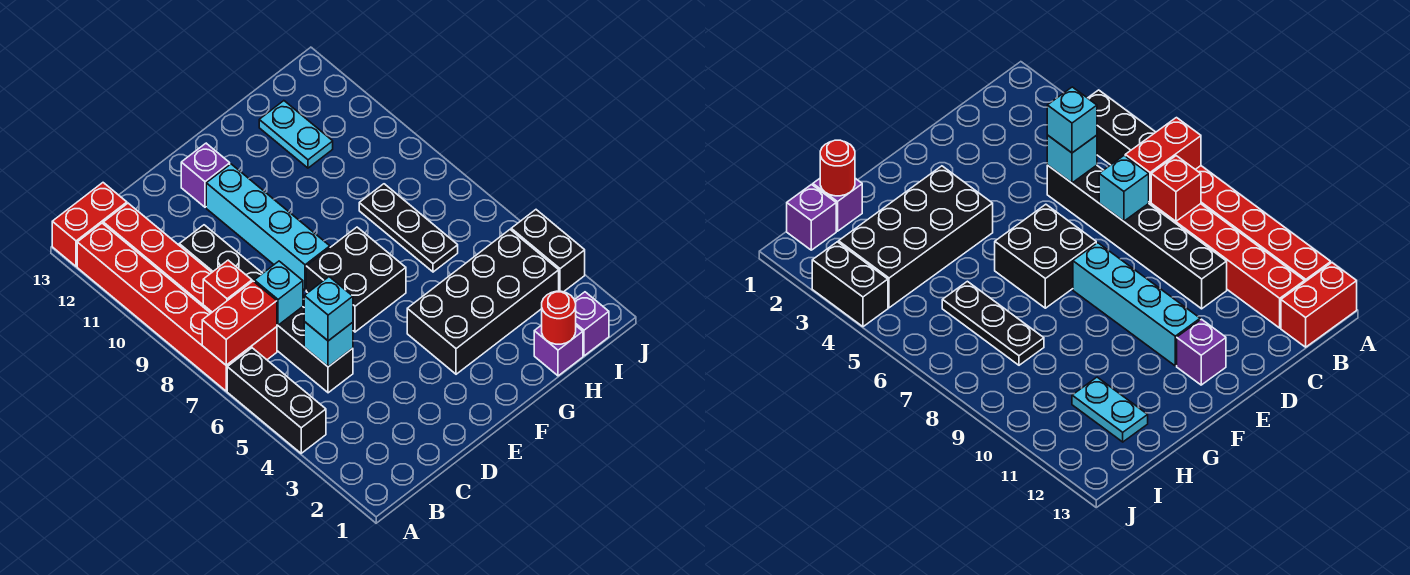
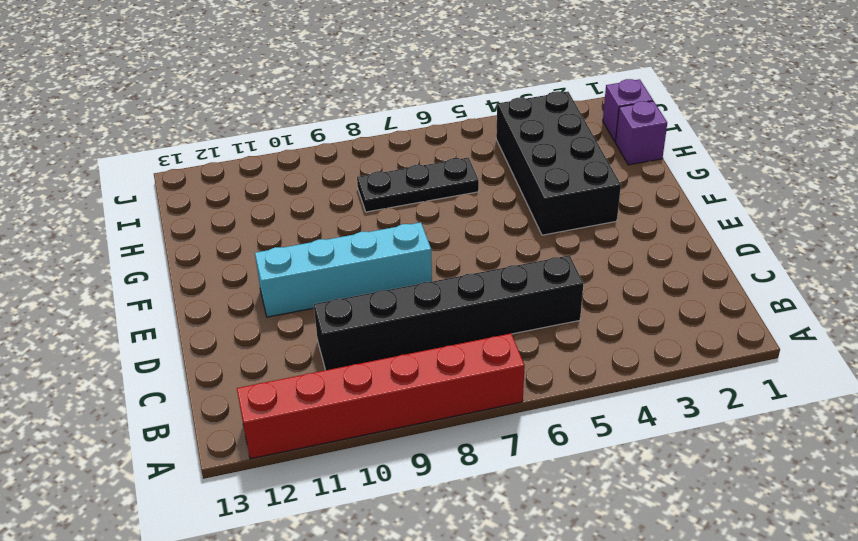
none -> black brick A4:A6 level 1
none -> red brick A13:B13 level 1
none -> red brick B7:B12 level 1

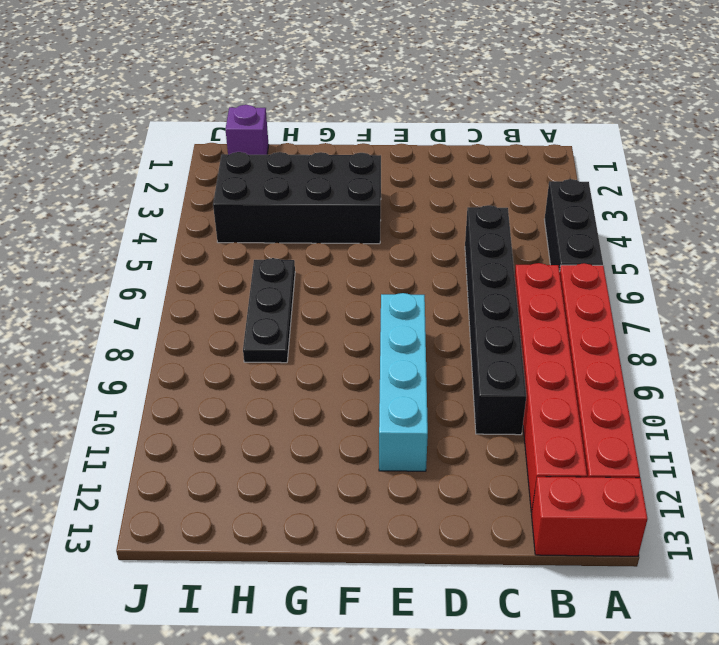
none -> black brick E6:F7 level 1
none -> purple brick E12 level 1
none -> purple brick H1 level 1

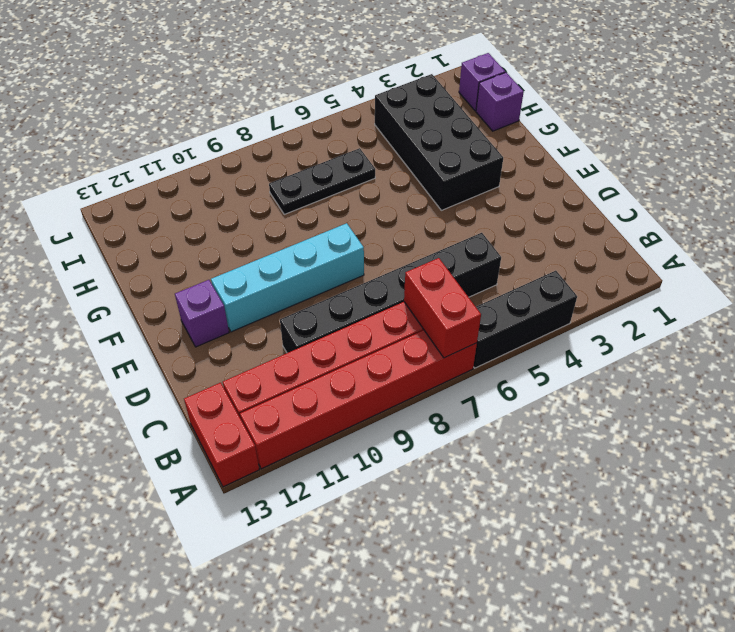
none -> black brick E6:F7 level 1
none -> cyan plate H11:H12 level 1
none -> black brick J3:J4 level 1

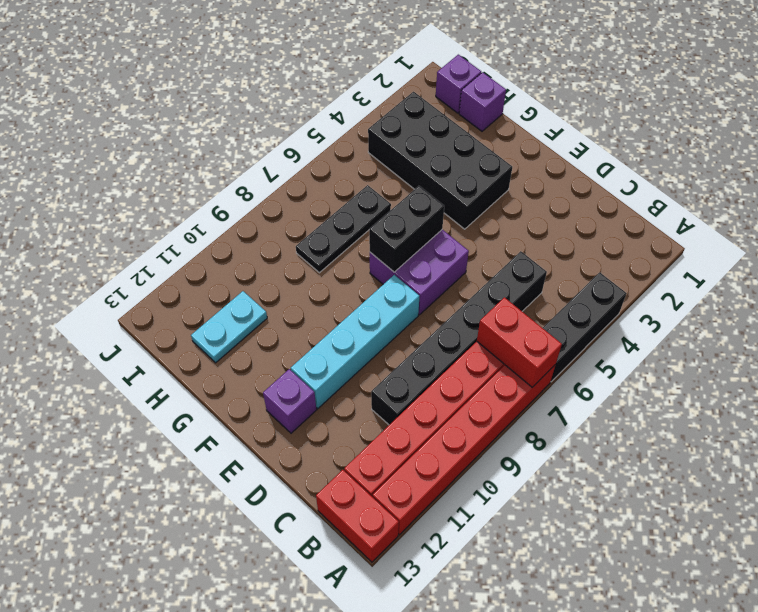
purple brick E6:F7 level 1 -> black brick E6:F7 level 1
black brick F6:F7 level 2 -> black brick J3:J4 level 1
none -> red brick B8 level 2
none -> cyan brick C5 level 2
none -> cyan brick C7 level 2

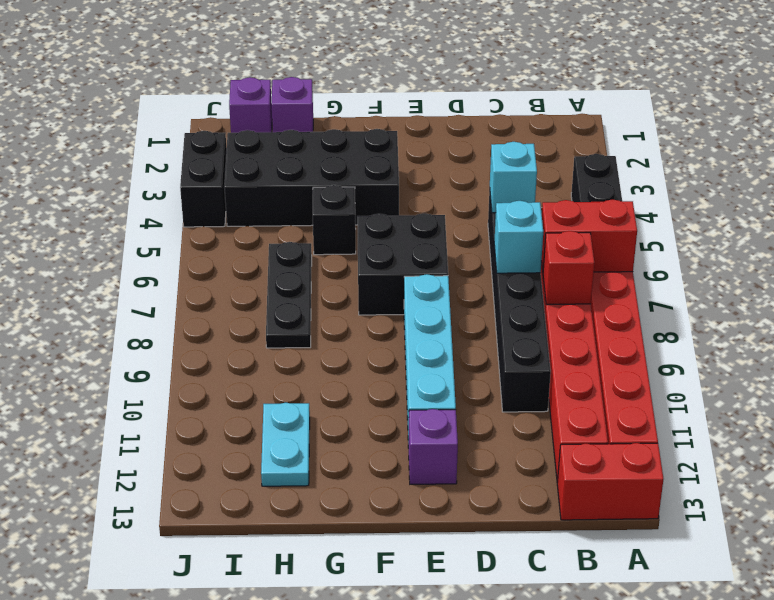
black brick G5 level 1 -> none
none -> red round brick H1 level 2
none -> cyan brick C5 level 3

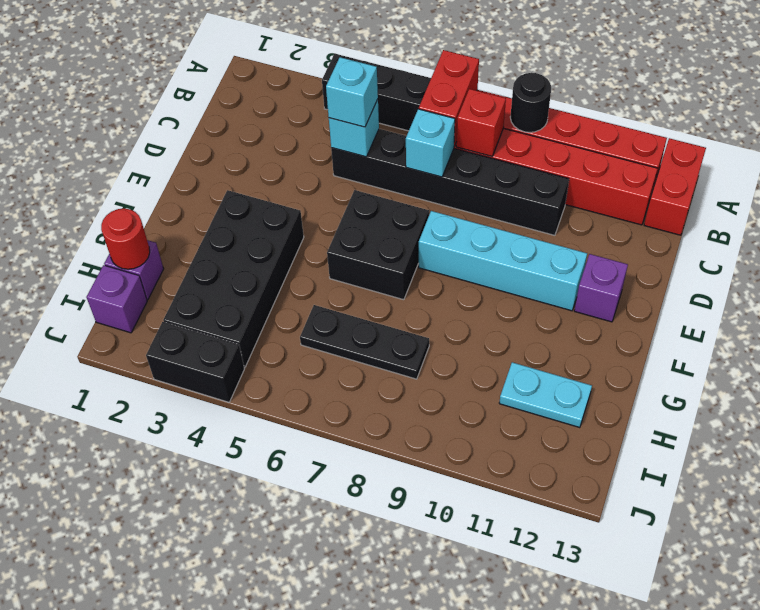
black round brick A9 level 2 -> none

